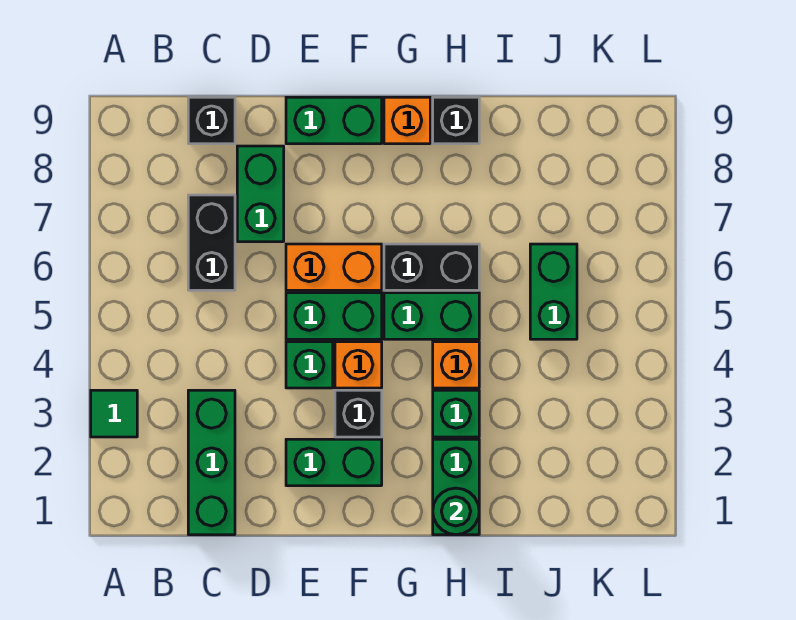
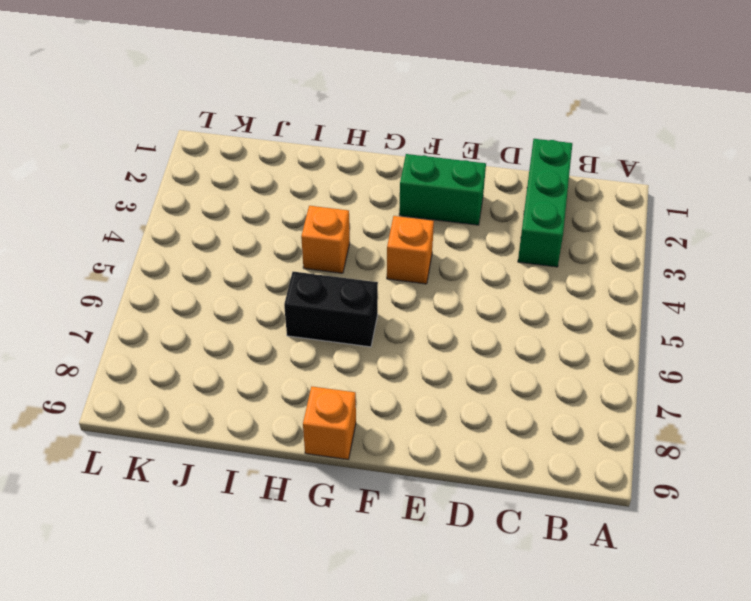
none -> green tile A3 level 1
none -> black brick C6:C7 level 1
none -> black brick C9 level 1

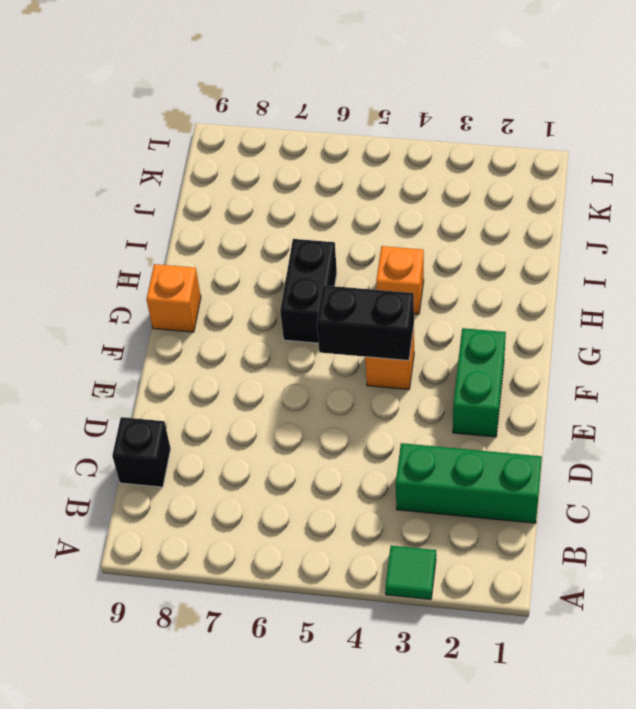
black brick F4:F5 level 2 -> black brick C6:C7 level 1
none -> green brick D7:D8 level 1
none -> green brick E4 level 1
none -> green brick E5:F5 level 1

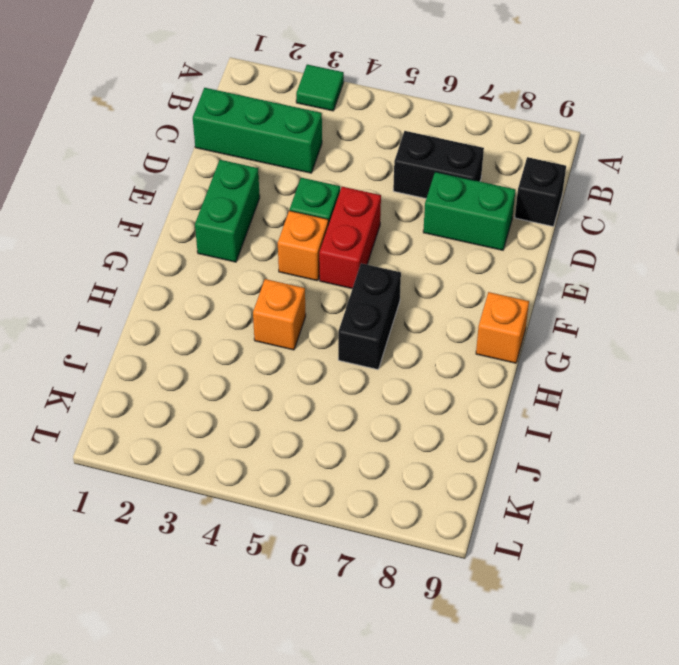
red brick E5:F5 level 1 -> green brick E5:F5 level 1
none -> orange brick E6:F6 level 1
none -> green brick E9:F9 level 1
none -> black brick F3 level 1

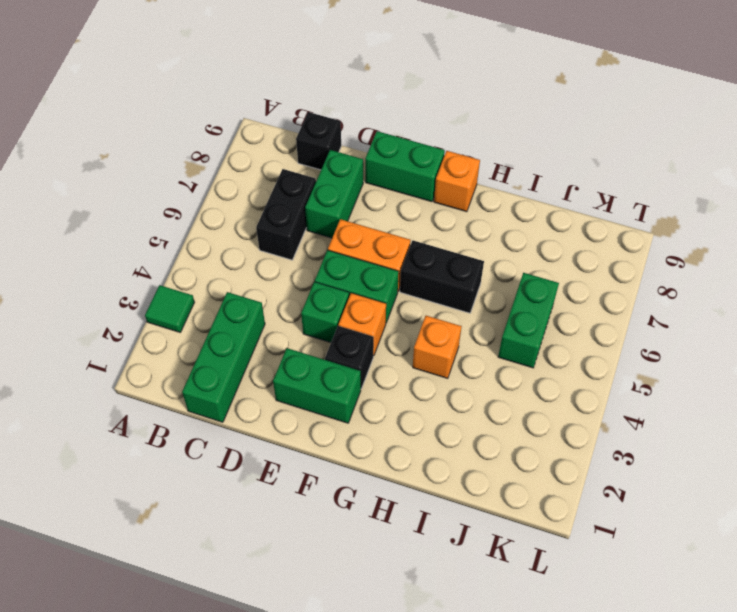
none -> green brick G5:H5 level 1
none -> green brick H1:H2 level 1
none -> green brick H3 level 1

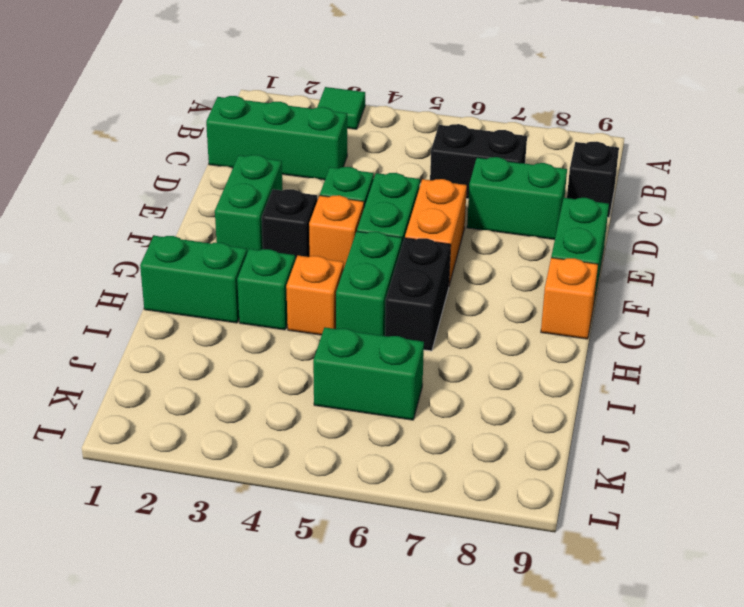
none -> black brick H9 level 1
none -> green round brick H1 level 2

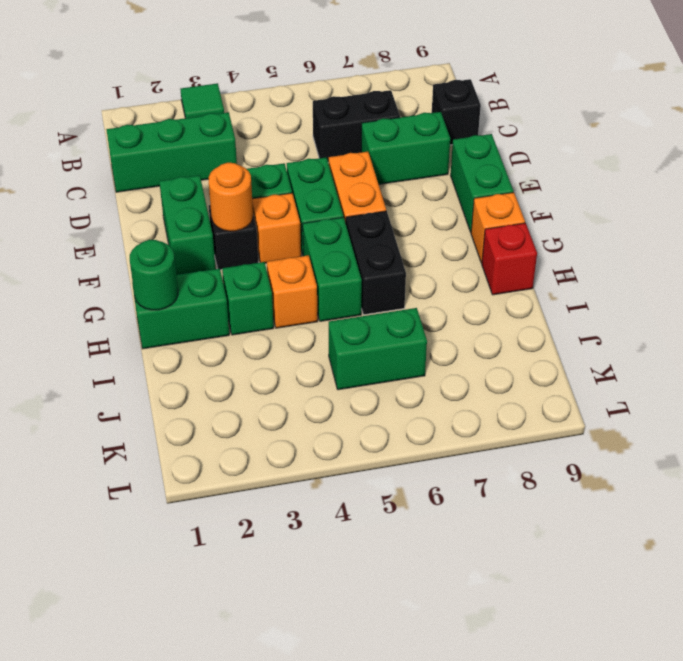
orange round brick F3 level 2 -> none
red brick H9 level 1 -> black brick H9 level 1

